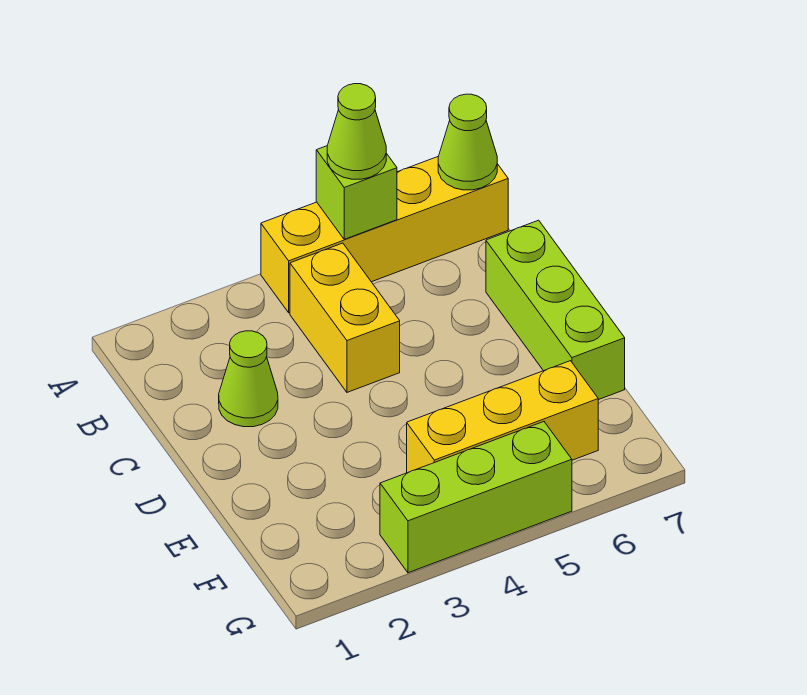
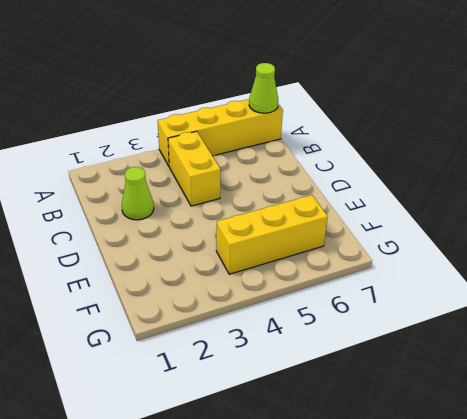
none -> lime brick C7:E7 level 1
none -> lime brick G3:G5 level 1

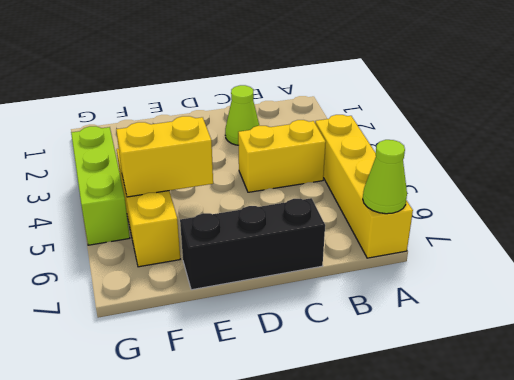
black brick C7:E7 level 1 -> lime brick C7:E7 level 1
yellow brick E5:F5 level 2 -> none
none -> lime brick A5 level 2
none -> lime cone A5 level 3

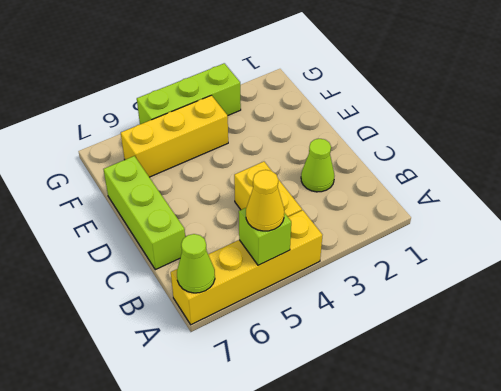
yellow cone A5 level 3 -> lime cone A5 level 3

